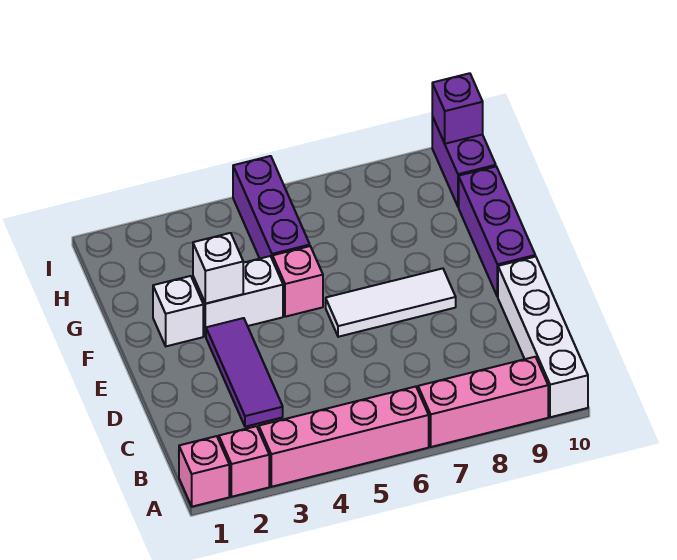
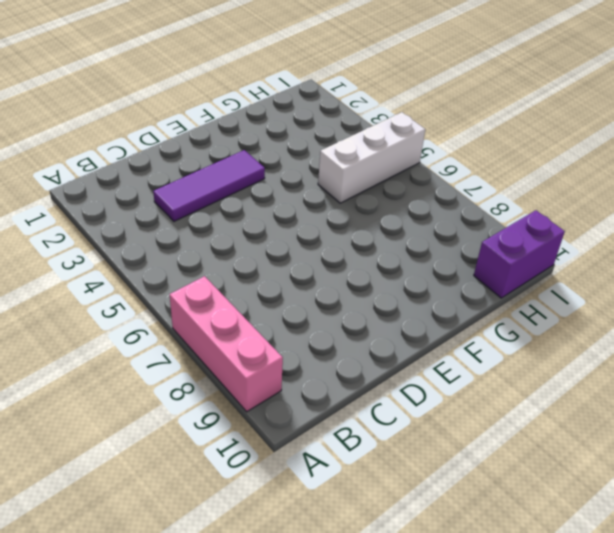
white brick G5:I5 level 1 -> purple brick G5:I5 level 1
none -> pink brick A1 level 1
none -> pink brick A2 level 1
none -> pink brick A3:A6 level 1

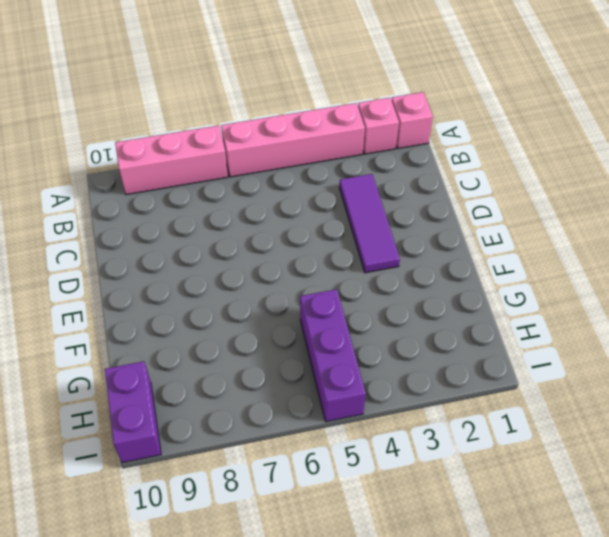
none -> white brick A10:D10 level 1
none -> white tile E6:E8 level 1
none -> purple brick E10:G10 level 1

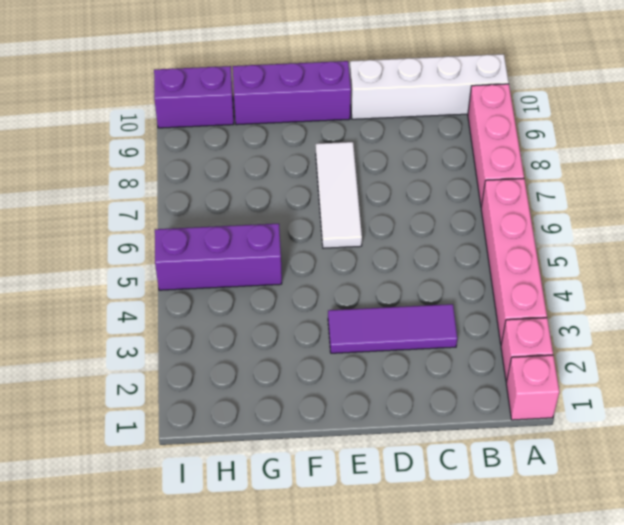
none -> white brick F2 level 1
none -> white brick F3:F4 level 1
none -> pink brick F5 level 1

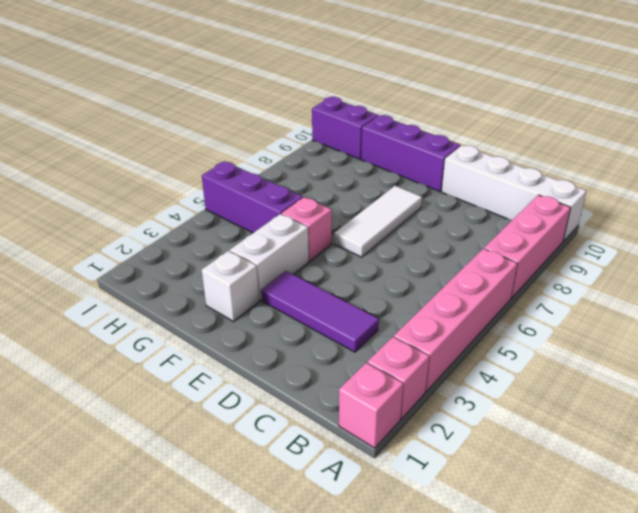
none -> white brick F3 level 2
none -> purple brick I10 level 2

